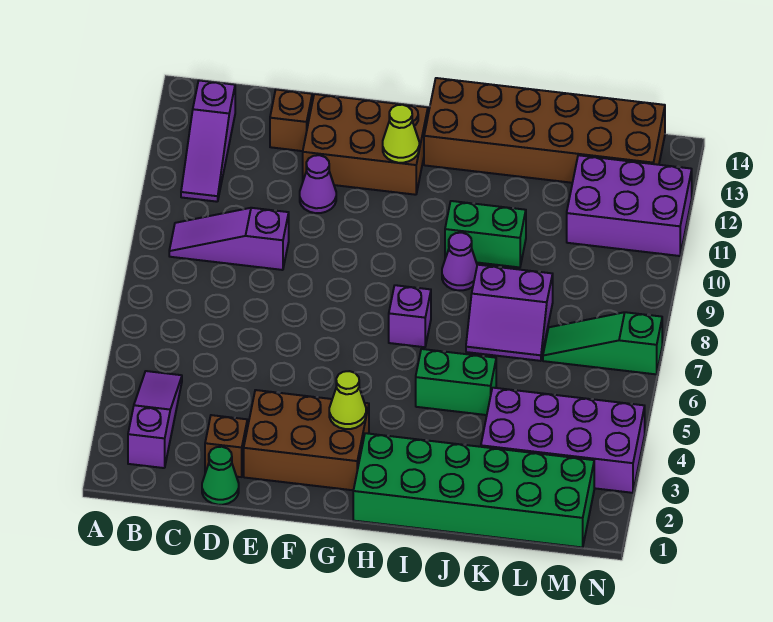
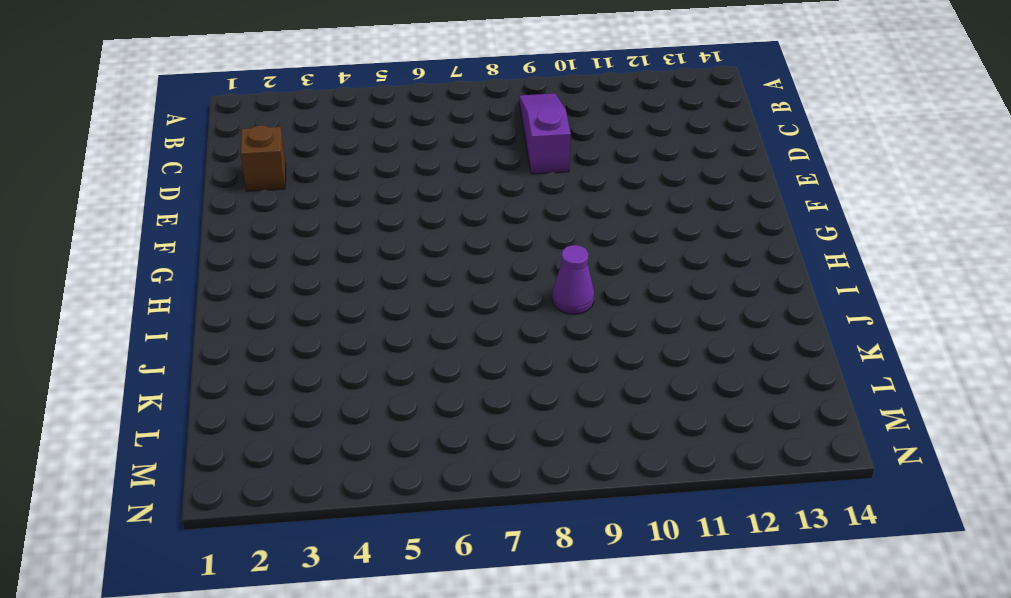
none -> purple slope B2:B4 level 1 top 2
none -> purple slope B11:B13 level 1 top 13
none -> green cone D1 level 1

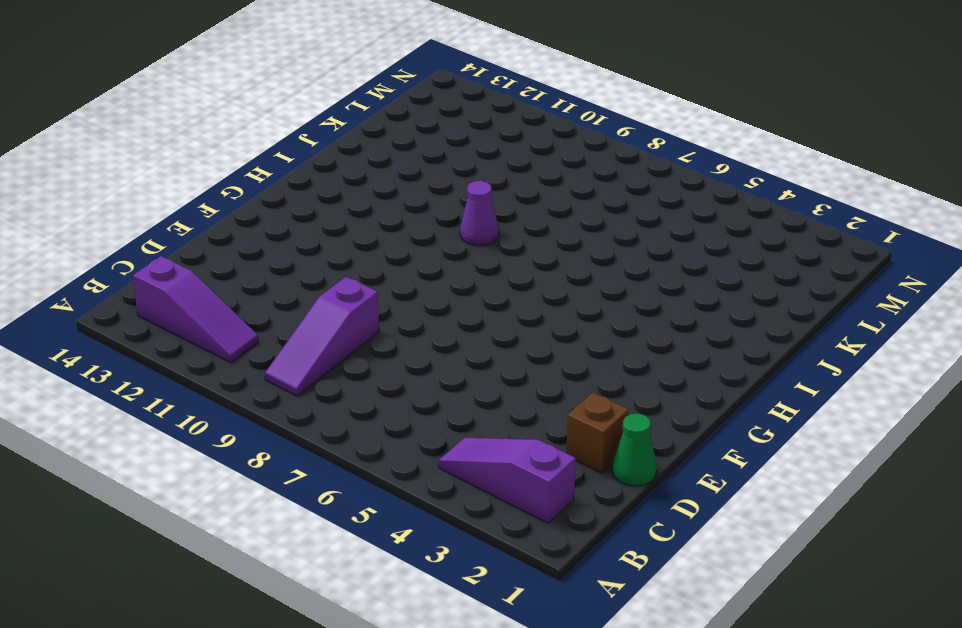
none -> brown brick D13 level 1
none -> brown brick E2:G3 level 1
none -> purple cone E11 level 1

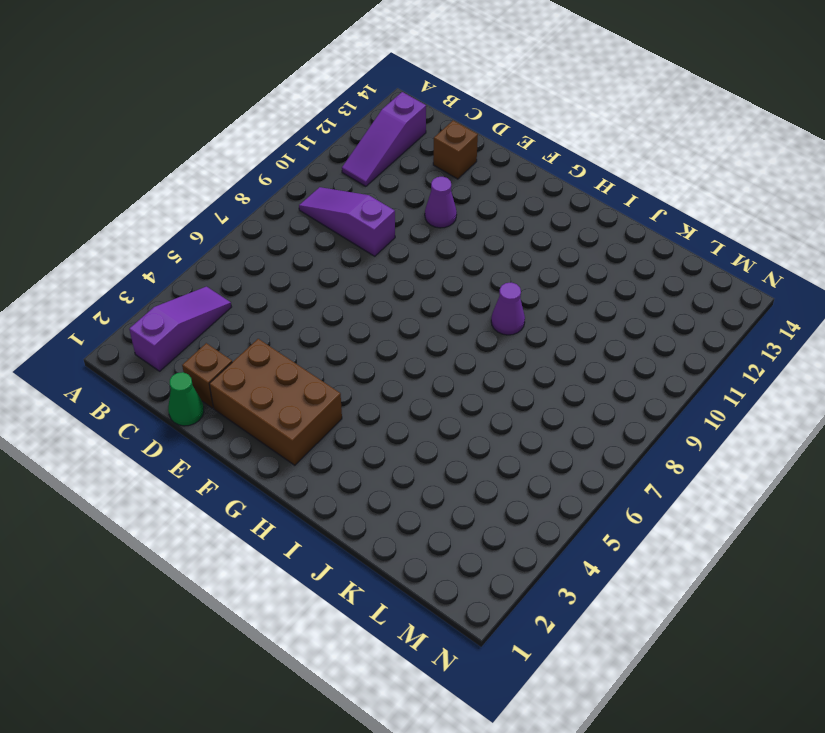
none -> brown brick E12:G13 level 1
none -> green brick H1:M2 level 1
none -> purple brick H7 level 1

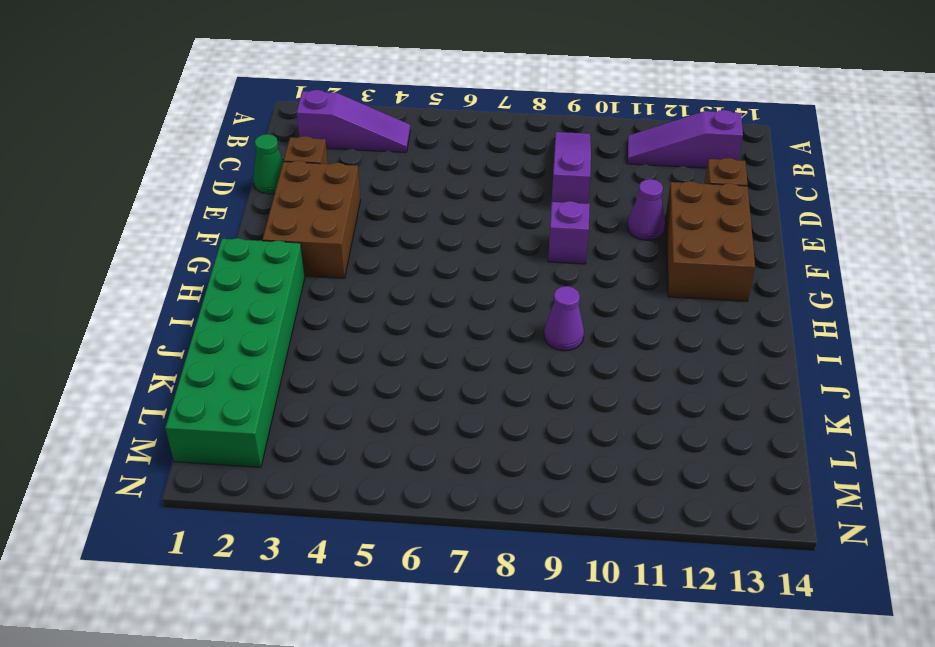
purple brick F9 level 1 -> purple brick H7 level 1
none -> brown brick H13:M14 level 1
none -> green brick I5:J5 level 1
none -> green brick I10:J10 level 1

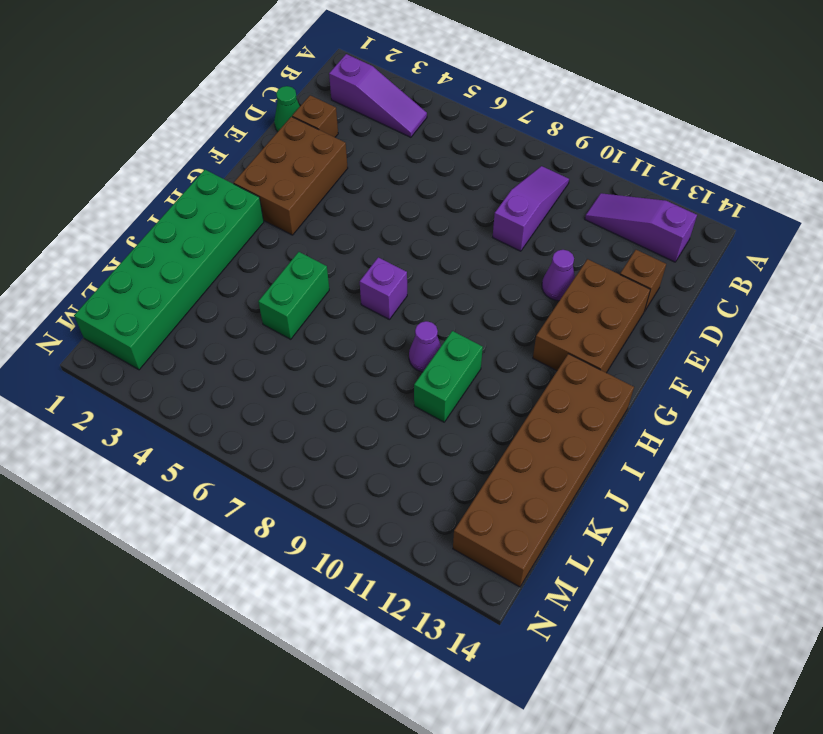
none -> purple slope J7:K8 level 1 top 8
none -> purple brick K3:N4 level 1
none -> green slope L7:N7 level 1 top N

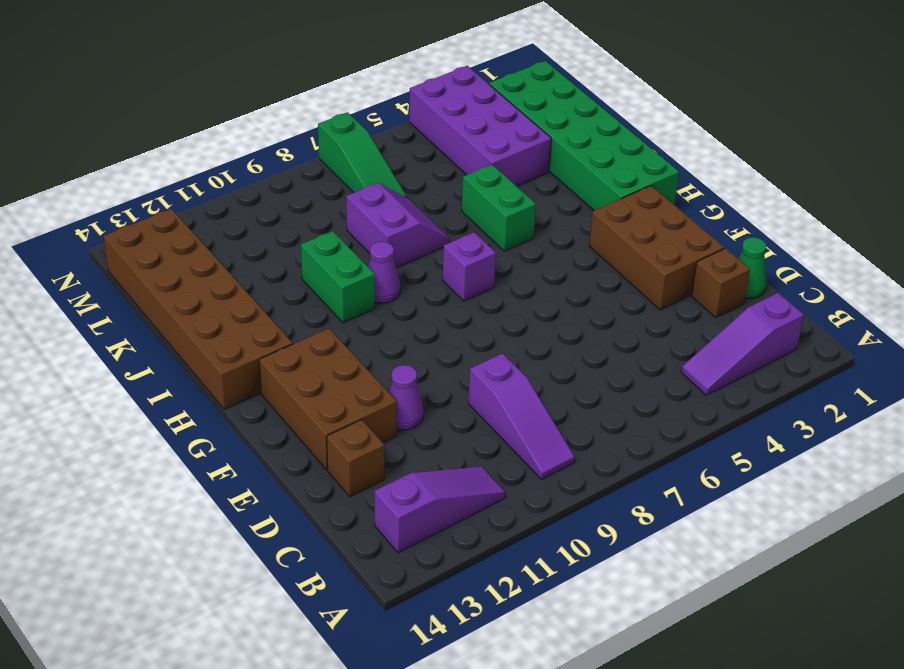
none -> purple brick L11:N12 level 1
none -> lime cone G3 level 2
none -> lime cone G12 level 2

